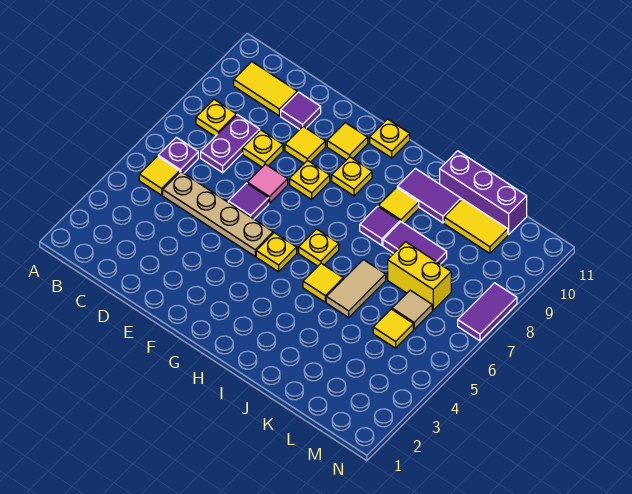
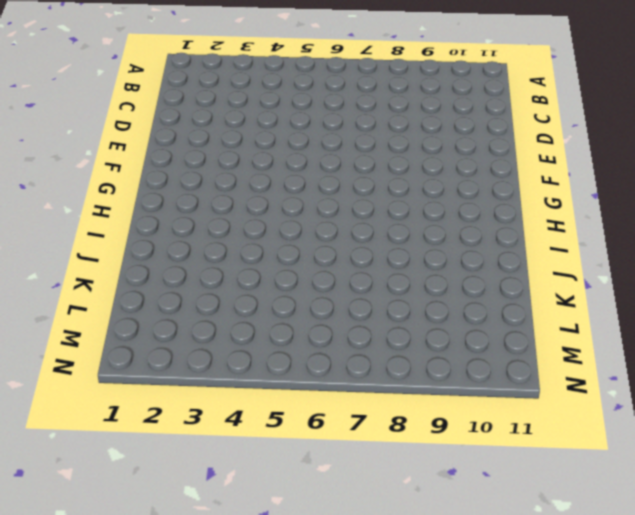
none -> yellow tile B5 level 1
none -> purple plate B6 level 1
none -> yellow plate B8 level 1

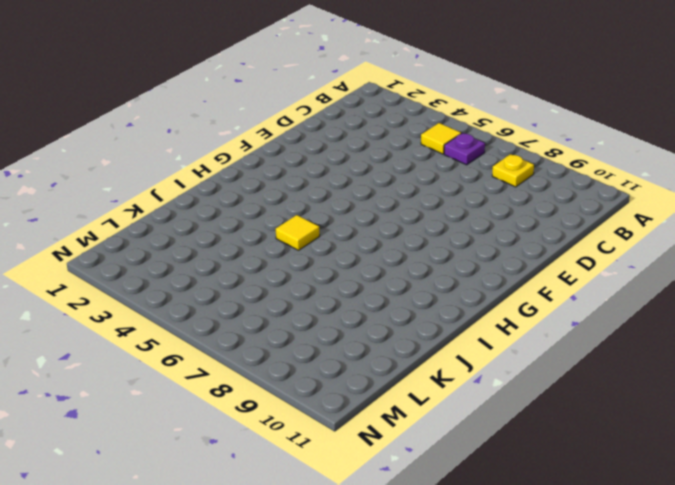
none -> yellow tile B10:C10 level 1
none -> tan plate C5:F5 level 1
none -> purple plate C7:C8 level 1

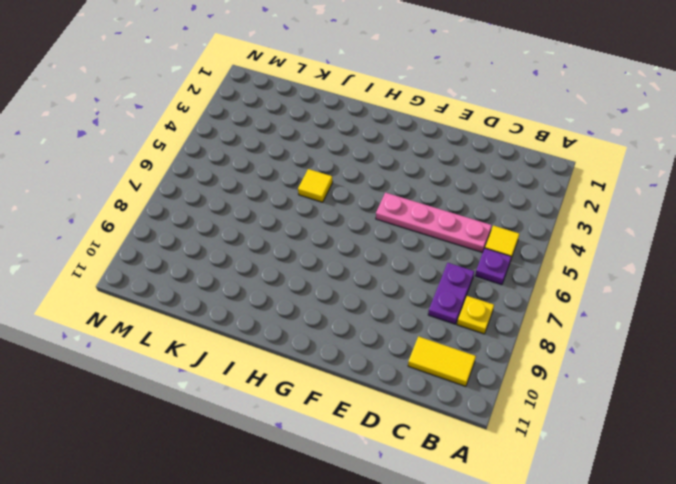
pink plate C5:F5 level 1 -> tan plate C5:F5 level 1
none -> yellow plate D8 level 1
none -> purple tile D10 level 1
none -> purple tile E6 level 1

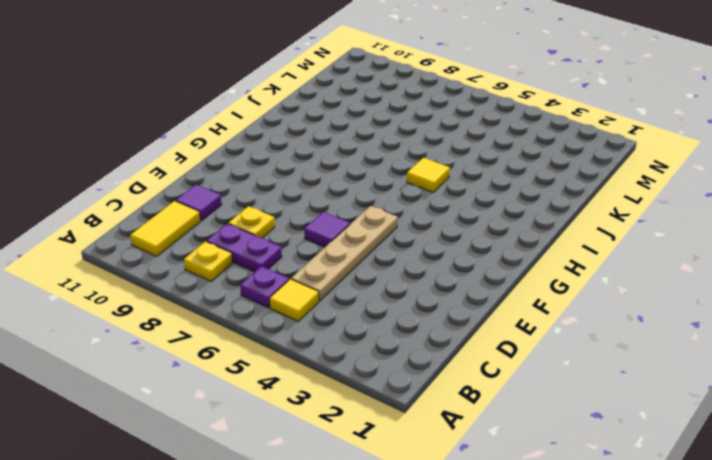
none -> pink tile E7 level 1
none -> yellow tile E9 level 1
none -> yellow plate F8 level 1

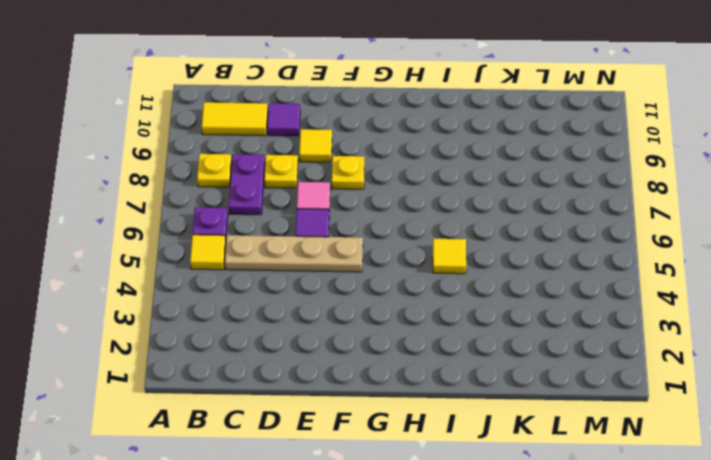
none -> yellow tile F10 level 1
none -> yellow plate G5 level 1
none -> yellow plate G9 level 1

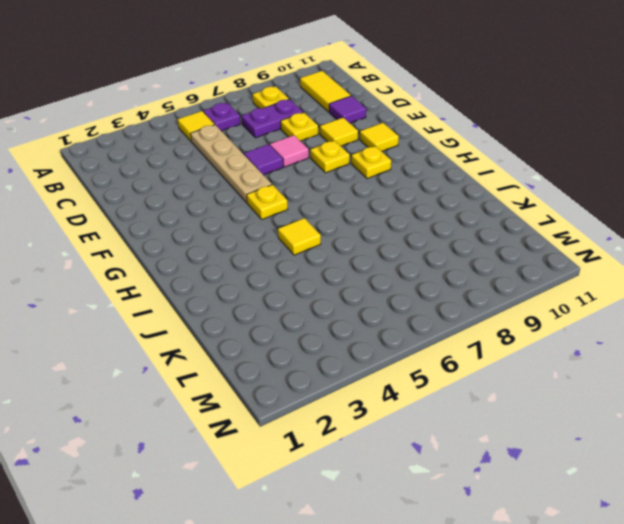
none -> yellow plate G11 level 1
none -> yellow plate H6 level 1
none -> purple tile I8 level 1

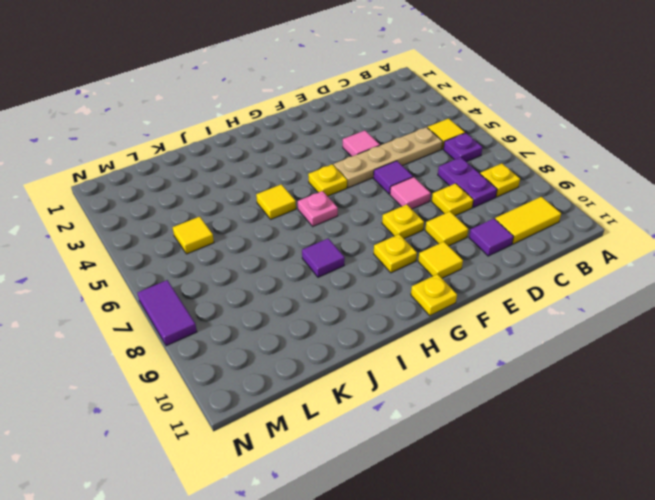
pink tile E4 level 1 -> none
pink plate H6 level 1 -> yellow plate H6 level 1
none -> yellow tile I9 level 1
none -> purple tile I10:J10 level 1
none -> tan tile J5:J6 level 1

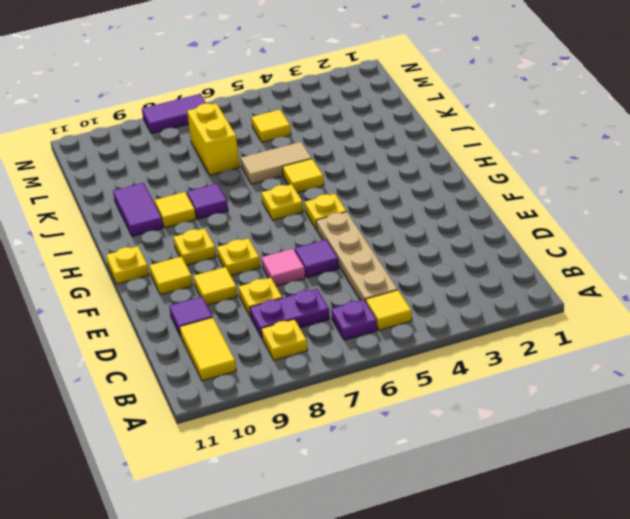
none -> purple tile J8:K8 level 1
none -> purple brick J11:L11 level 1
none -> yellow tile K10:L10 level 1

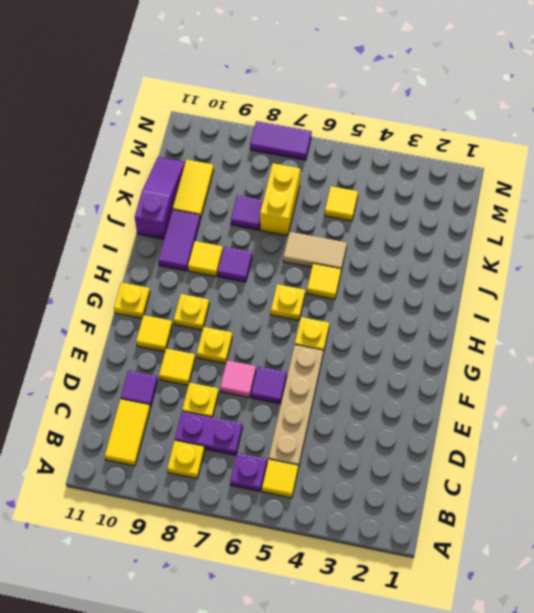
purple slope J11:L11 level 1 top J -> purple brick J11:L11 level 1
purple tile K8 level 1 -> purple tile J8:K8 level 1
none -> tan tile L6 level 1

